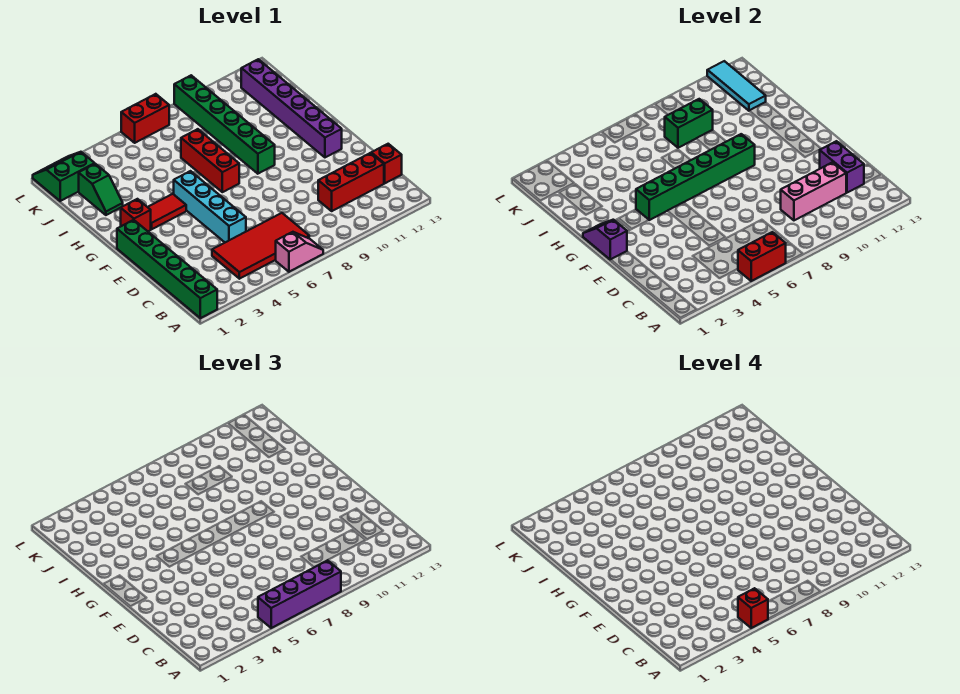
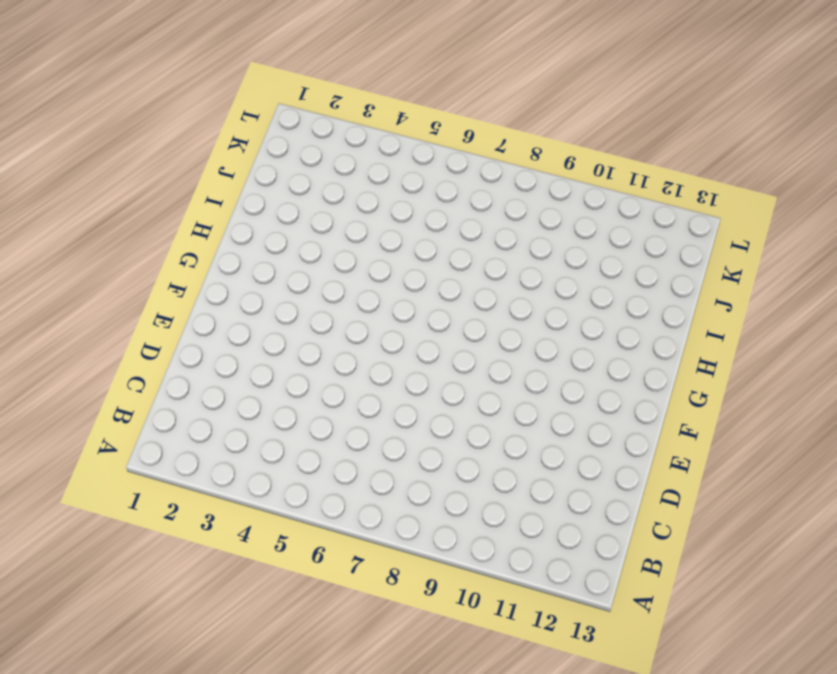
none -> green brick A1:F1 level 1
none -> pink slope A6:A7 level 1 top 6
none -> red tile B4:C7 level 1

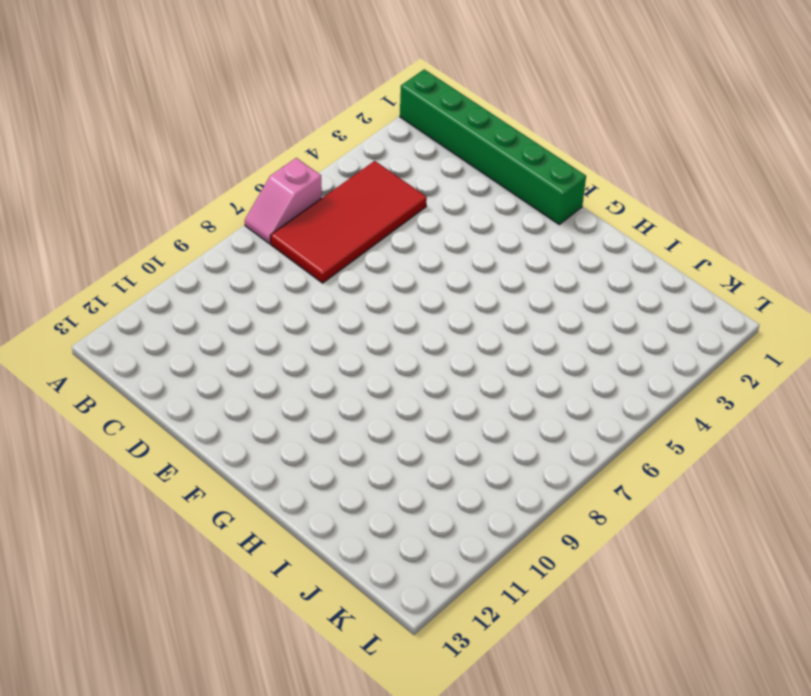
none -> red brick C10:C12 level 1
none -> red brick C13 level 1
none -> cyan brick D5:G5 level 1

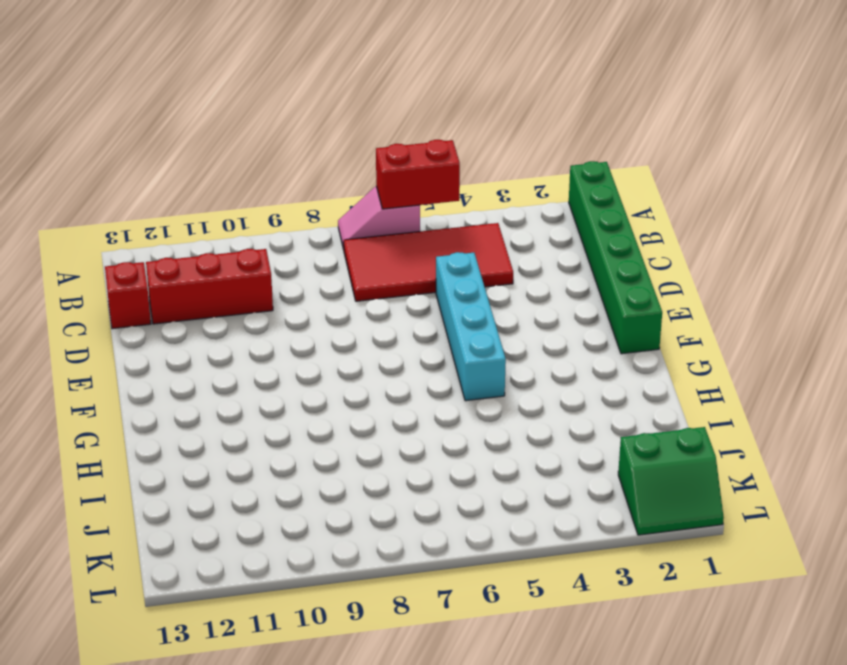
none -> purple brick F12:K12 level 1
none -> red brick G2 level 1
none -> red tile G3:G4 level 1

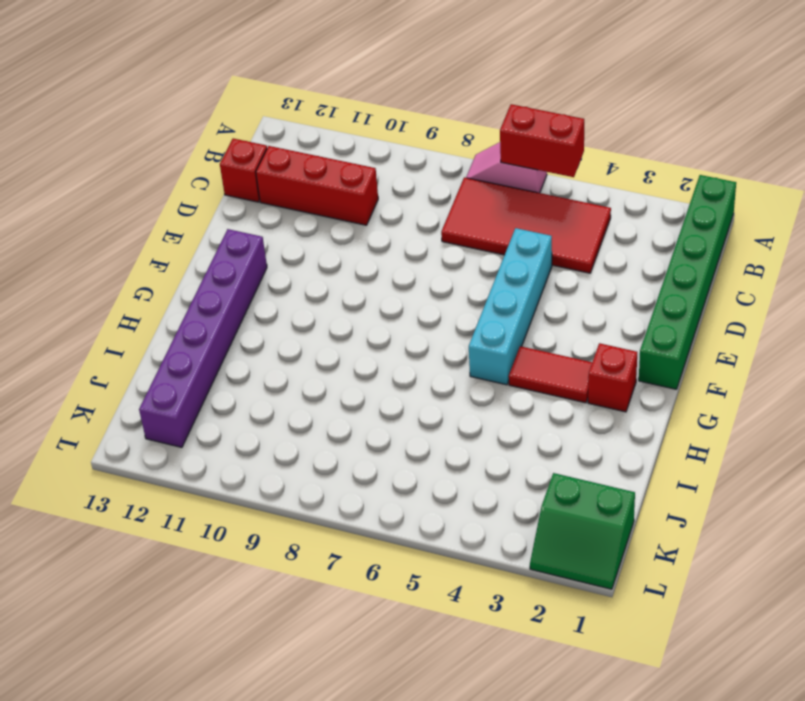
none -> red brick G7:I7 level 1
none -> green brick G9:L9 level 1
none -> green slope I2:J2 level 1 top J

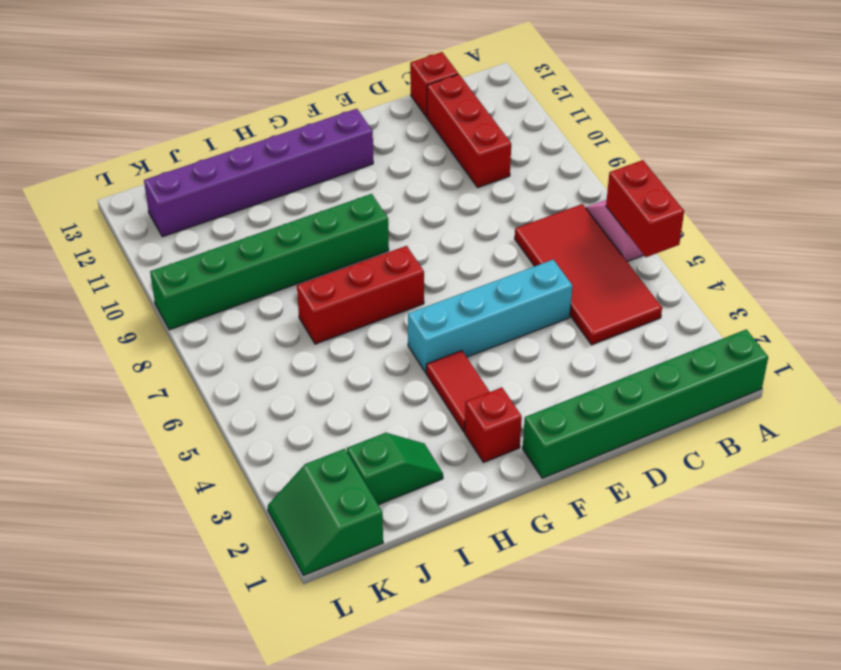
none -> red brick L6:L7 level 1
none -> pink brick C9:C11 level 2
none -> purple brick C12:D12 level 2

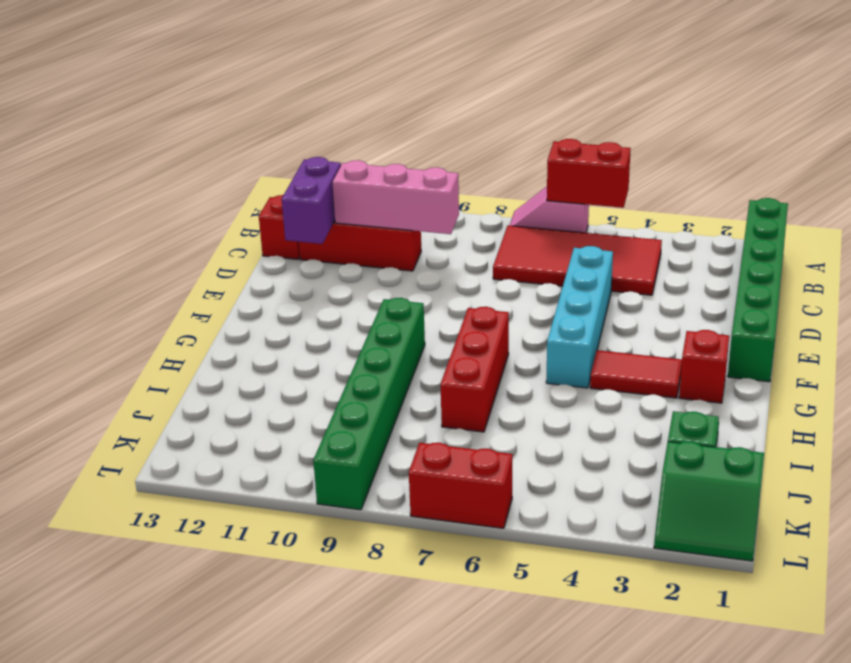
none -> purple brick F12:K12 level 1
none -> purple slope F1:G1 level 2 top F
none -> green brick G4:G9 level 2

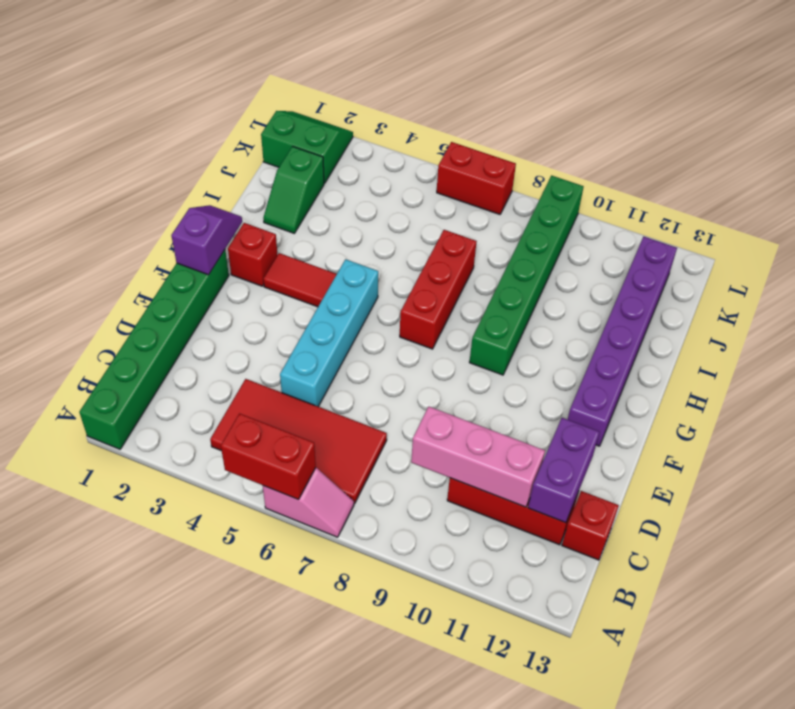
none -> green brick G4:G9 level 2
none -> green brick J8:J9 level 2
none -> cyan tile J12:L12 level 2

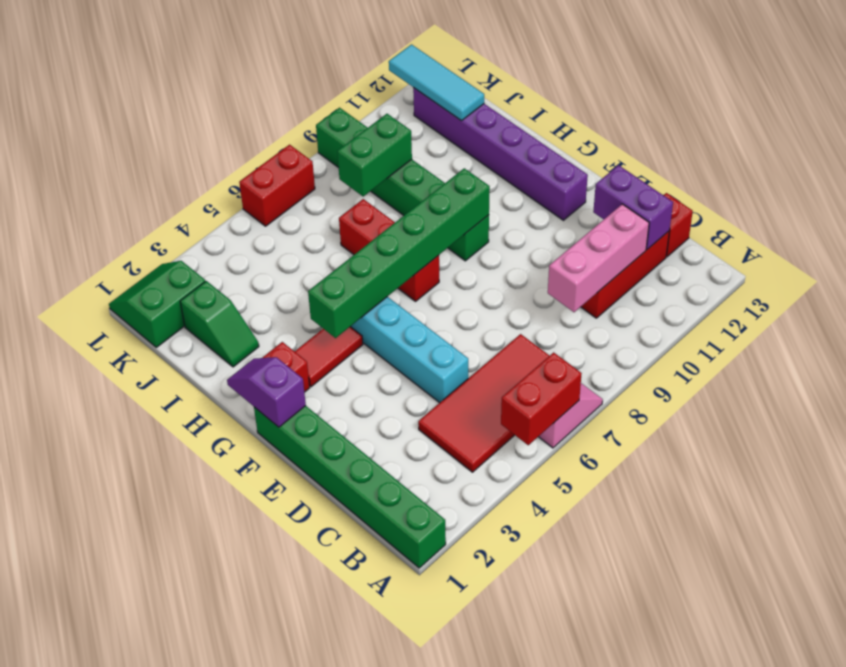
none -> purple brick A5:A8 level 3
none -> red brick A5 level 4

